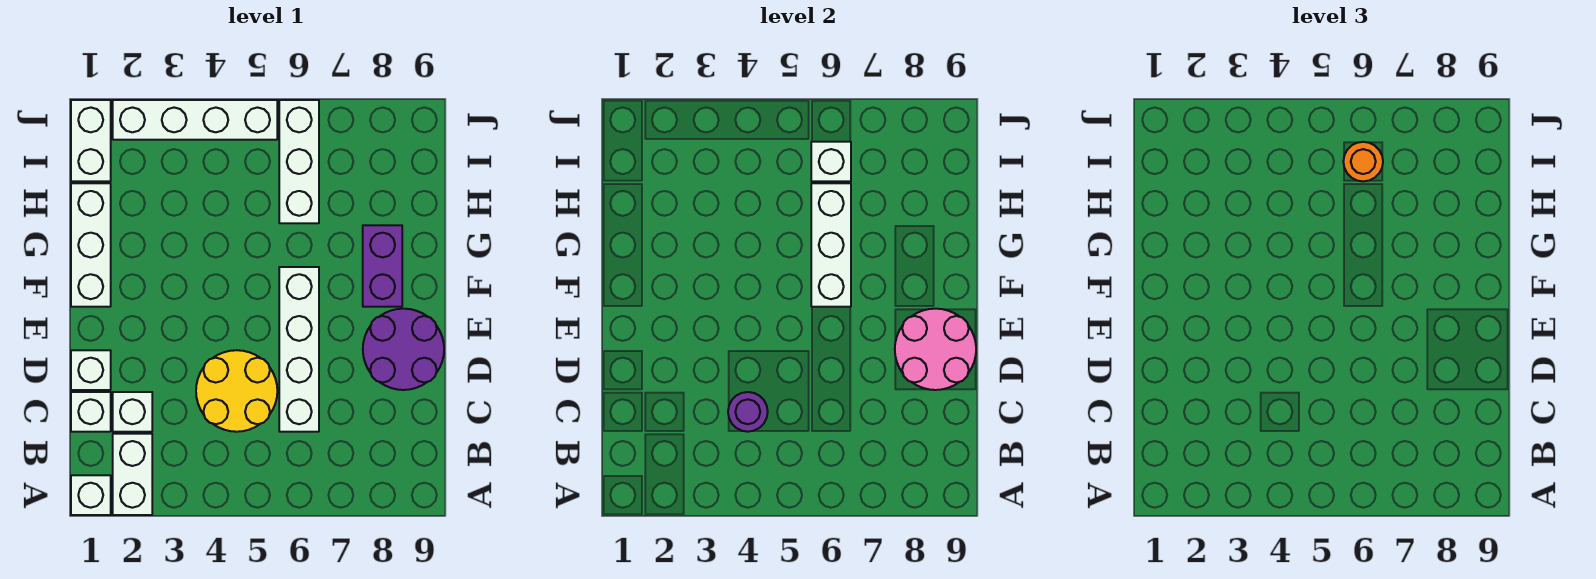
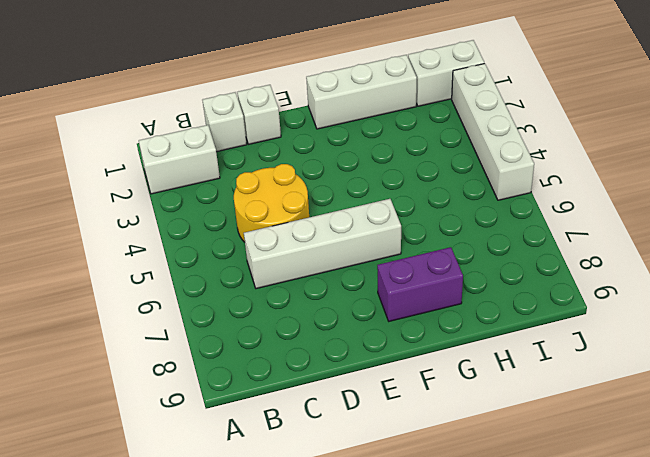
none -> white brick A1 level 1
none -> white brick C2 level 1
none -> purple round brick D8:E9 level 1

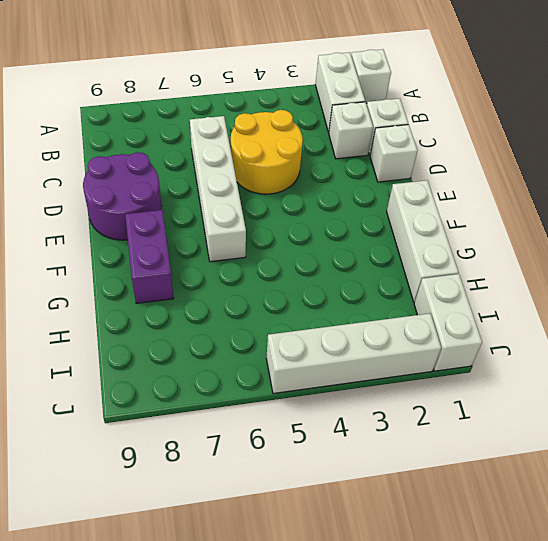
none -> white brick H6:J6 level 1
none -> purple round brick C4 level 2
none -> pink round brick D8:E9 level 2

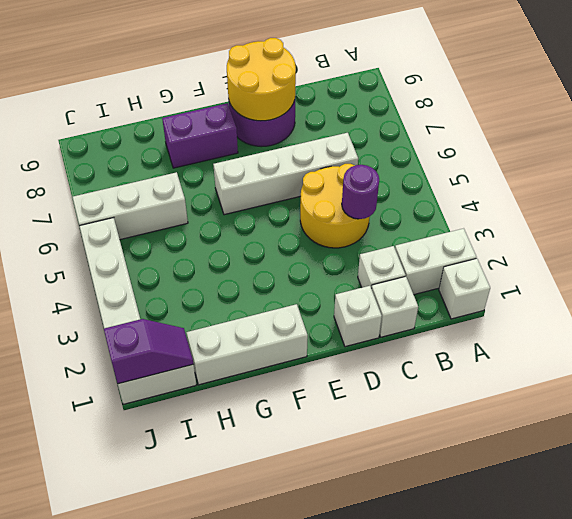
yellow round brick D8:E9 level 2 -> pink round brick D8:E9 level 2
purple slope I1:J1 level 2 top J -> none
none -> white brick F6:H6 level 2
none -> white brick I6 level 2
none -> orange round brick I6 level 3

